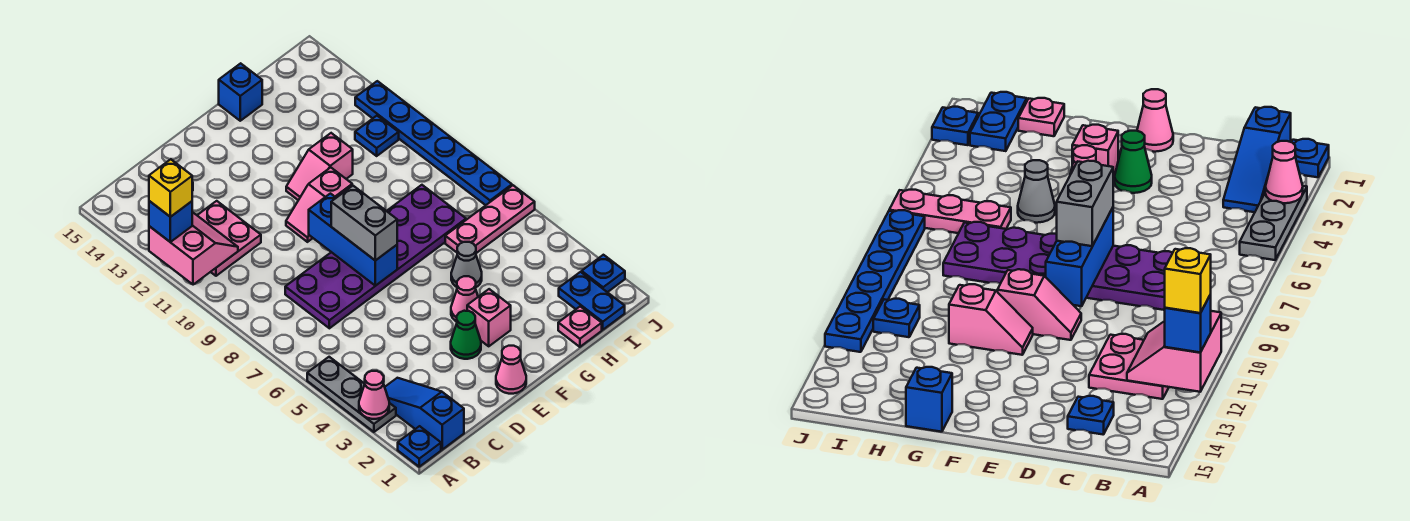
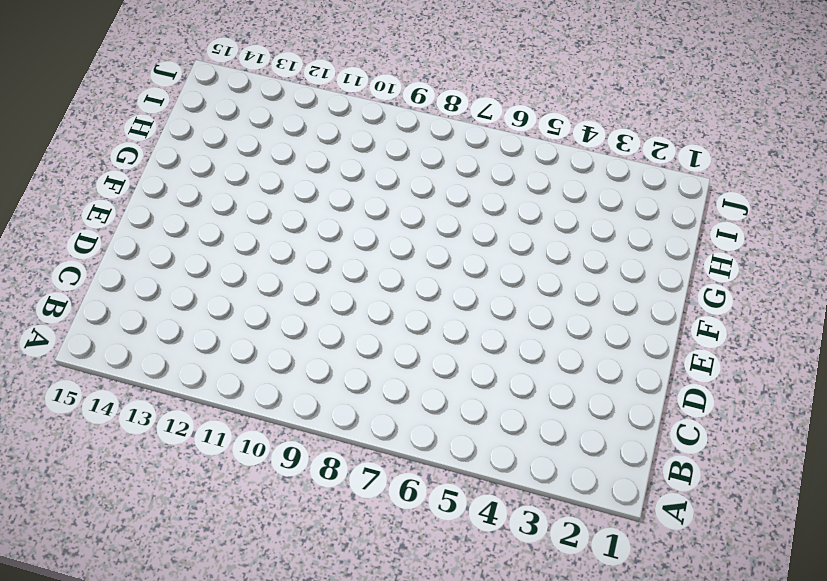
none -> blue plate A1 level 1
none -> grey plate A3:A5 level 1
none -> blue slope B1:B3 level 1 top 1

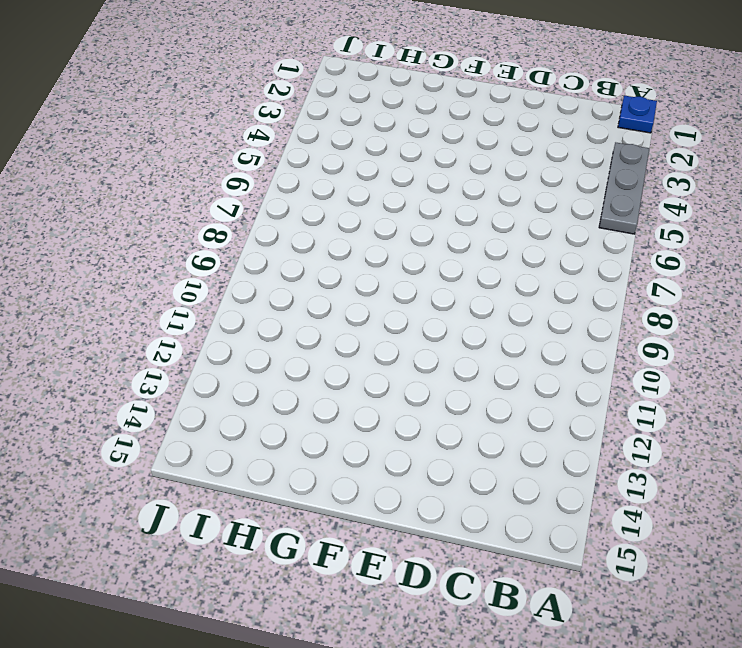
none -> blue slope B1:B3 level 1 top 1
none -> pink plate B11:C12 level 1
none -> purple plate C7:H8 level 1

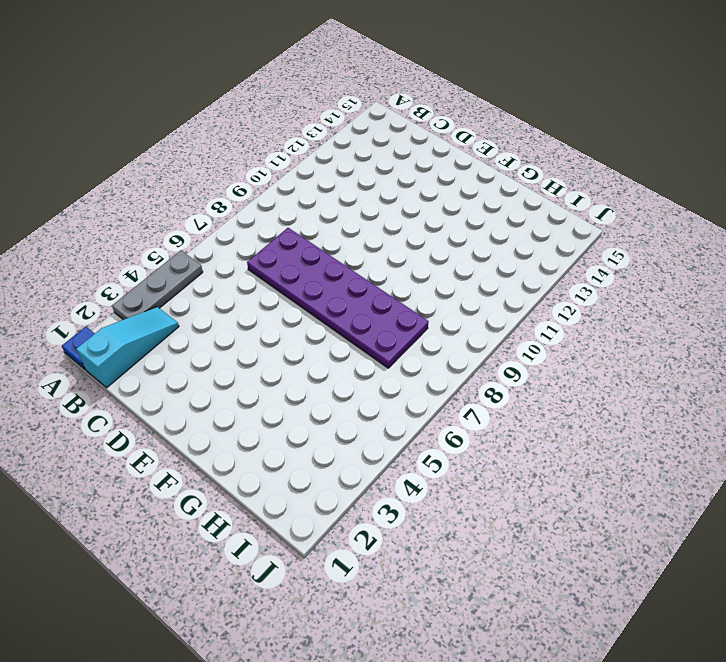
cyan slope B1:B3 level 1 top 1 -> blue slope B1:B3 level 1 top 1
none -> pink plate B11:C12 level 1
none -> blue plate C14 level 1
none -> pink cone E1 level 1

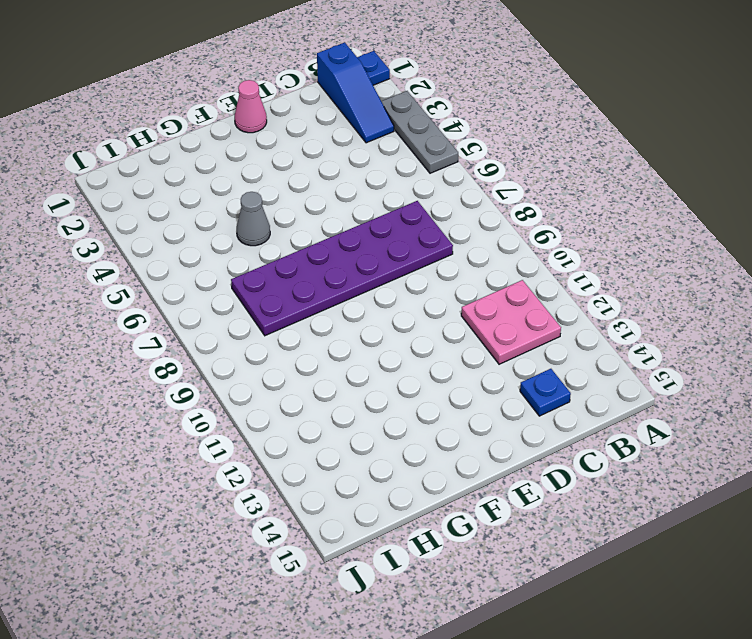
none -> green cone E3 level 1
none -> pink slope E10:F10 level 1 top F
none -> pink brick F3 level 1

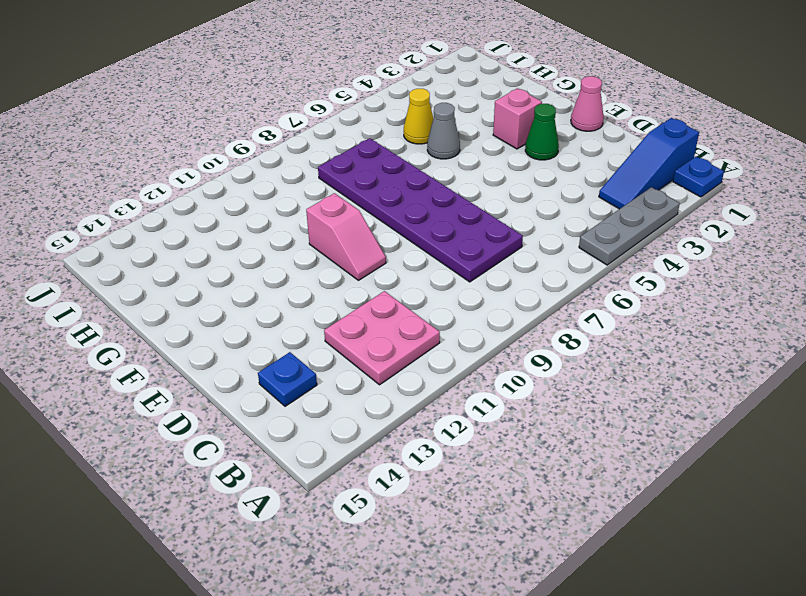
yellow cone H5 level 1 -> none
none -> pink cone F4 level 1
none -> pink slope F11:G11 level 1 top G
none -> blue brick G15 level 1

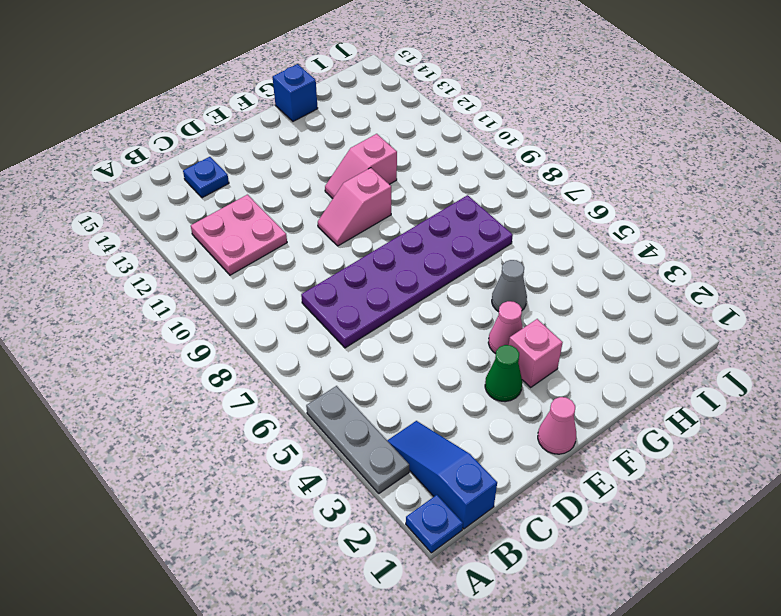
none -> pink plate H1 level 1
none -> pink plate H6:J6 level 1
none -> blue plate I1:I2 level 1

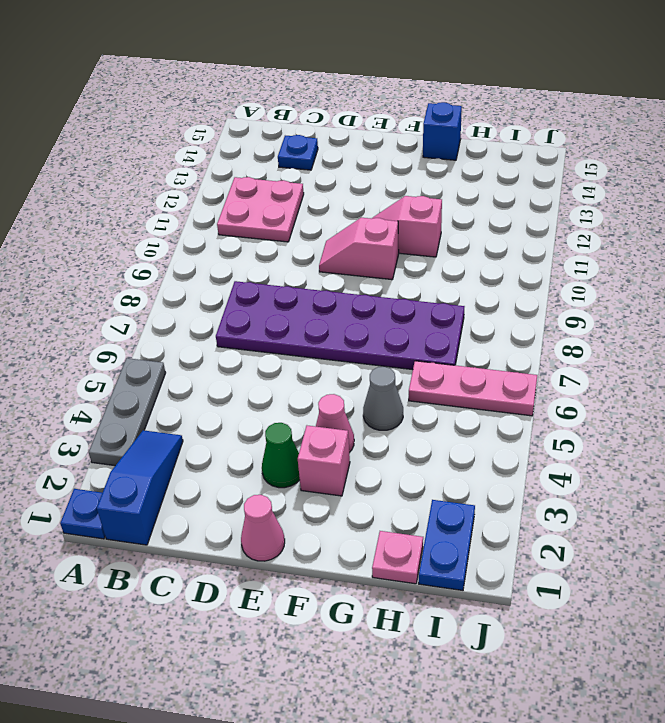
none -> blue plate I11 level 1
none -> blue plate J2 level 1
none -> blue plate J7:J12 level 1

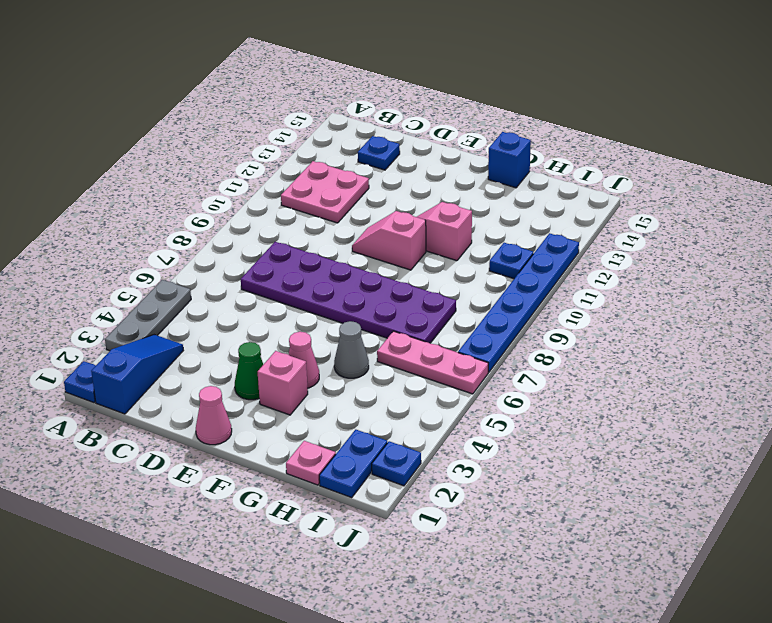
none -> pink cone A3 level 2
none -> pink slope A11:B12 level 2 top A
none -> blue brick E7:E9 level 2

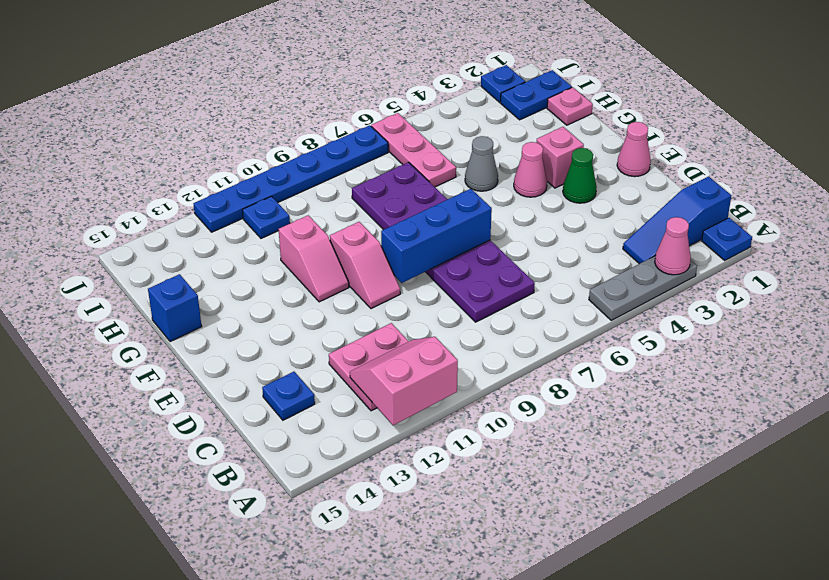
none -> blue brick A12 level 3
none -> grey brick E7:E8 level 3
none -> yellow brick A12 level 4

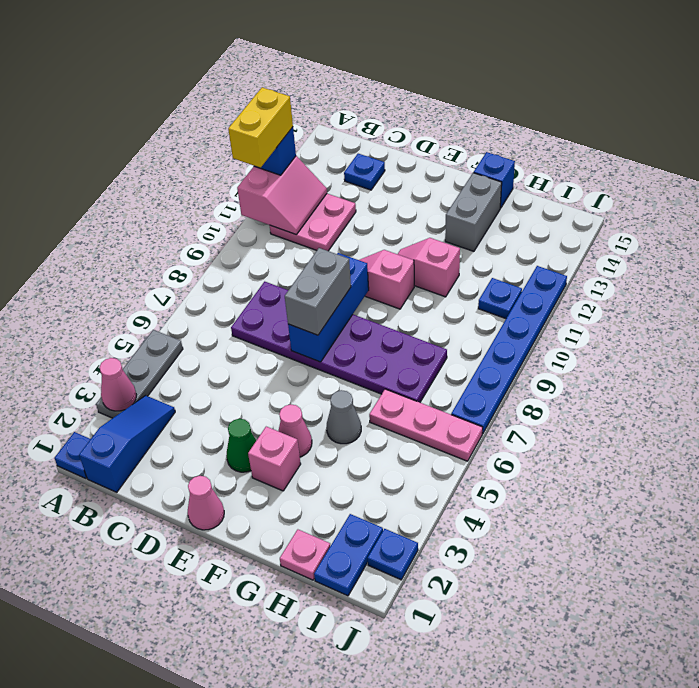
yellow brick A11:A12 level 4 -> yellow brick A12 level 4
grey brick G13:G14 level 1 -> none

